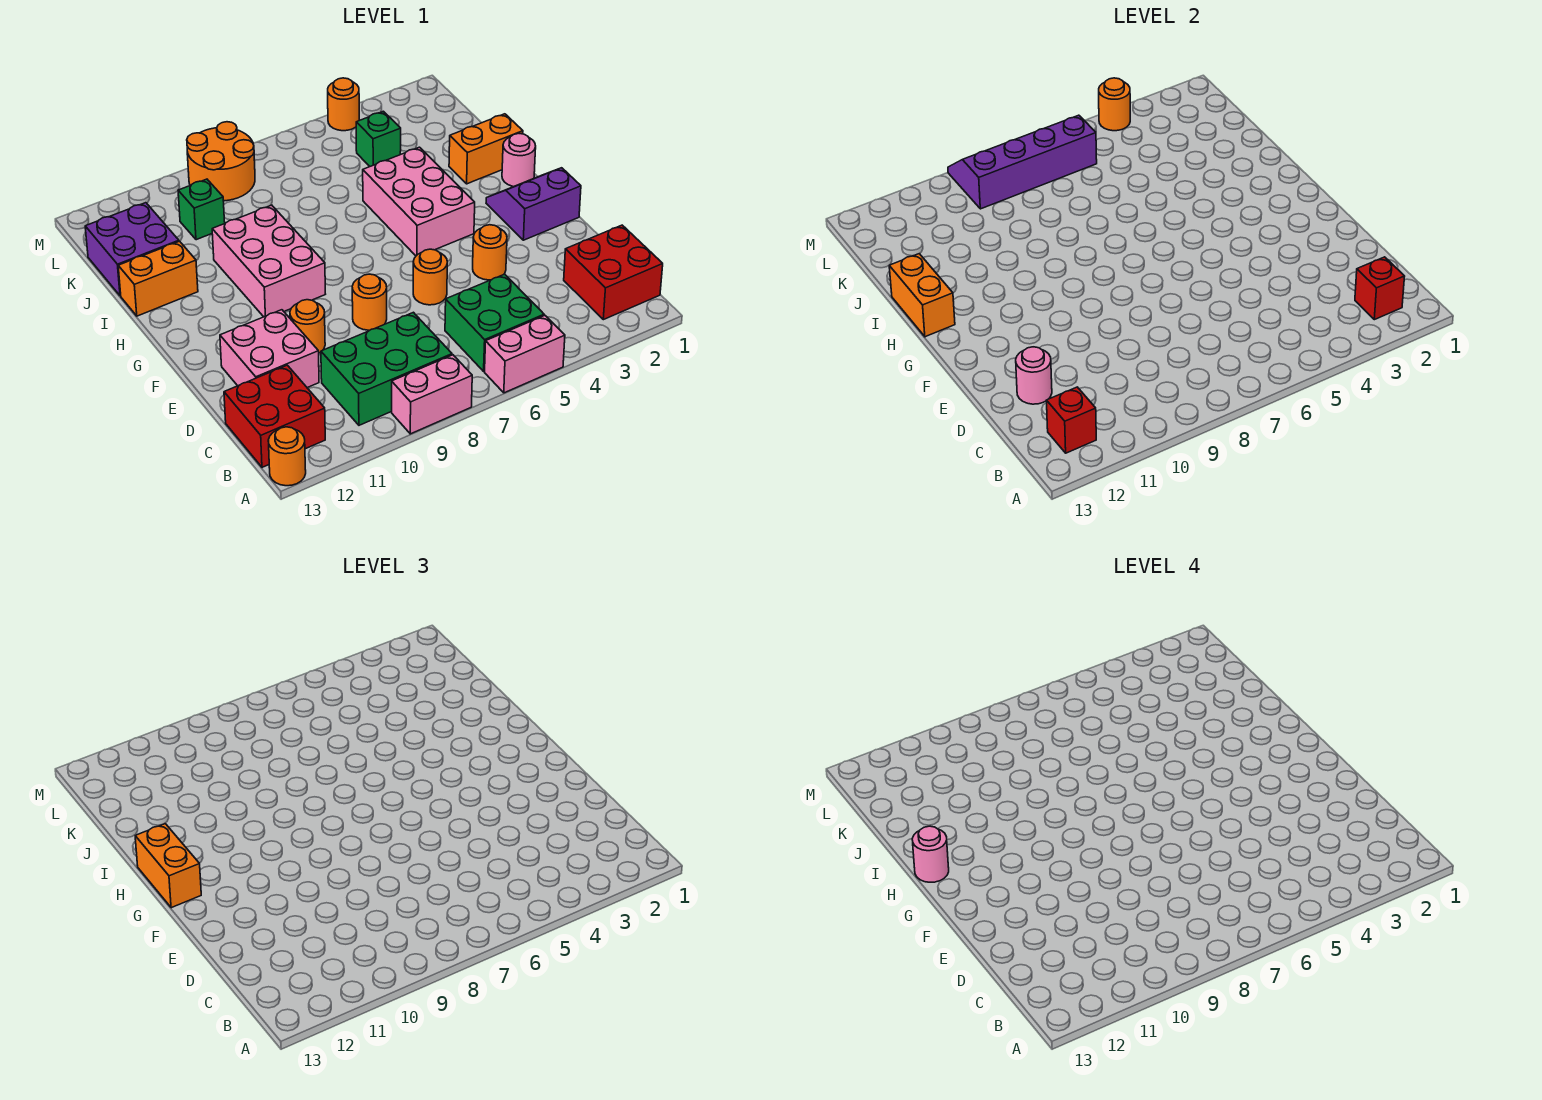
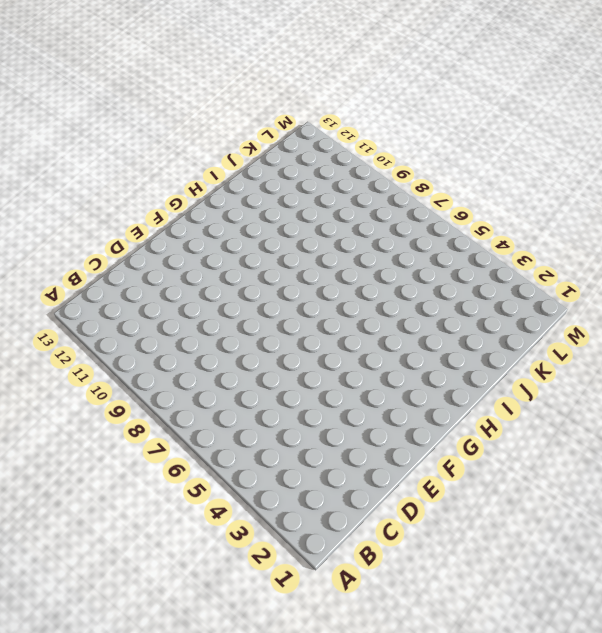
none -> pink brick A5:A6 level 1
none -> pink brick A8:A9 level 1
none -> orange round brick A13 level 1
none -> red brick B1:C2 level 1

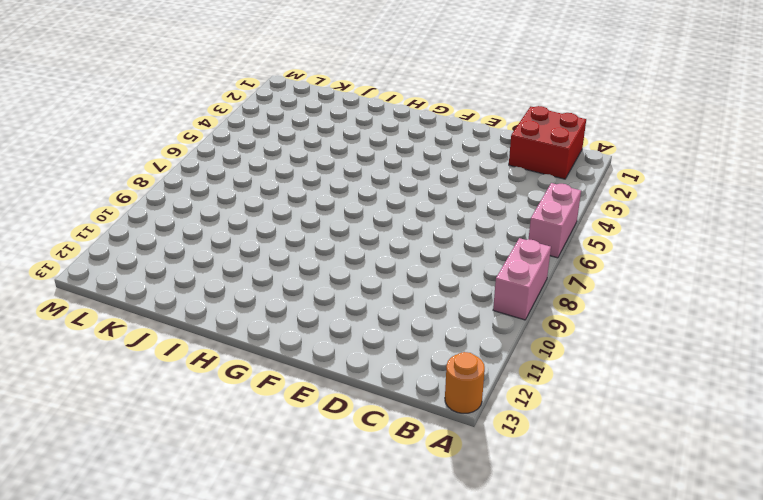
none -> green brick B5:C6 level 1
none -> green brick B8:C10 level 1
none -> red brick B12:C13 level 1
none -> pink brick D11:E12 level 1

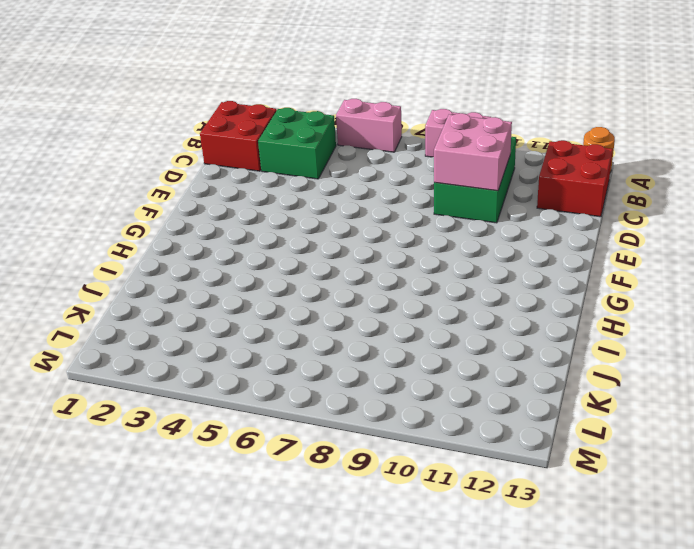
green brick B3:C4 level 1 -> green brick B5:C6 level 1
green brick B9:D10 level 1 -> green brick B8:C10 level 1
pink brick C9:D10 level 2 -> pink brick D11:E12 level 1
none -> orange round brick E4 level 1
none -> orange round brick E6 level 1
none -> orange round brick E8 level 1
none -> orange round brick E10 level 1

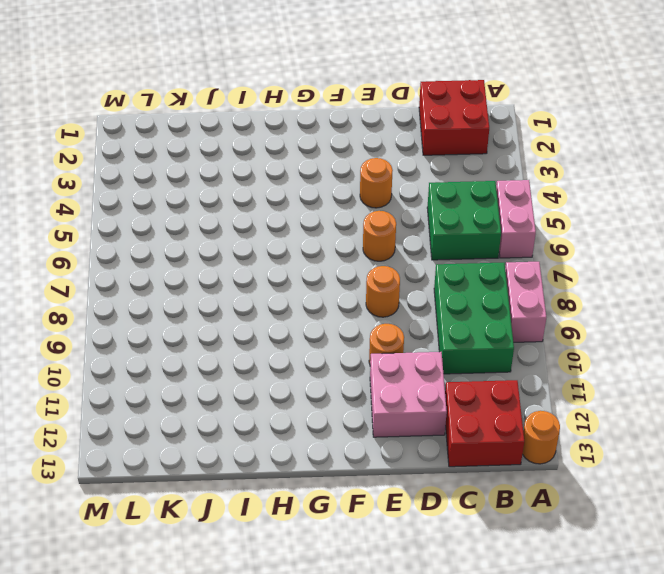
none -> purple slope F1:G2 level 1 top F
none -> pink brick G4:I5 level 1
none -> pink brick G9:I10 level 1
none -> pink round brick H1 level 1

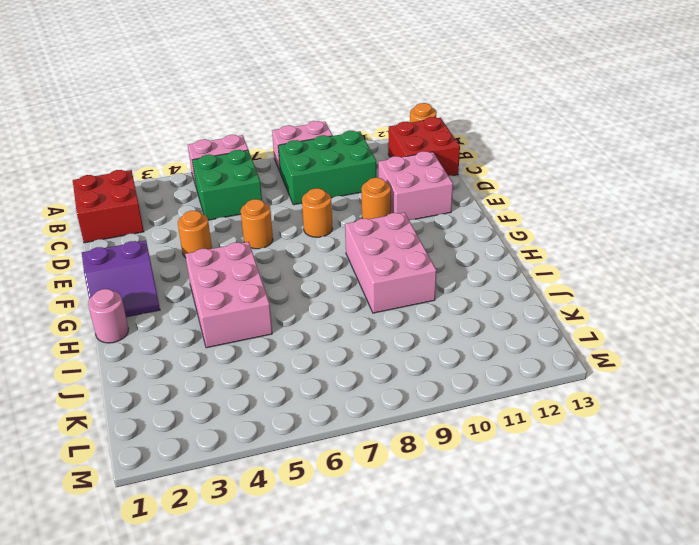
none -> orange brick I1:I2 level 1
none -> orange brick I12:I13 level 1
none -> purple brick J12:K13 level 1
none -> green brick K4 level 1

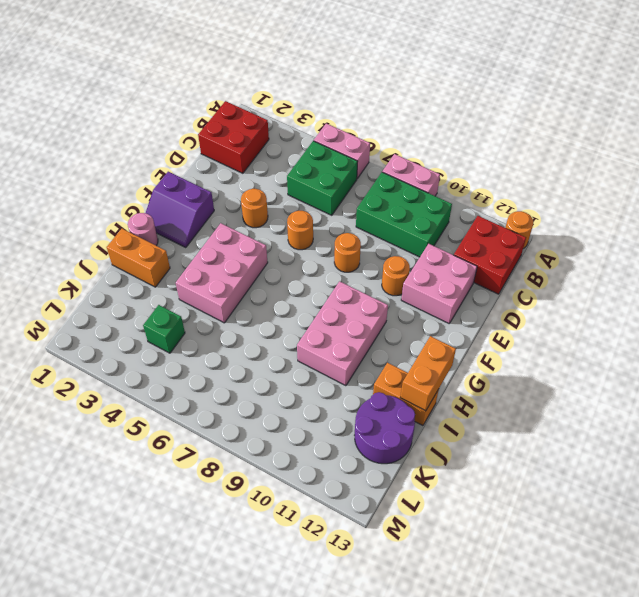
purple round brick J12:K13 level 1 -> purple brick J12:K13 level 1
none -> green brick K10 level 1
none -> orange round brick L8:M9 level 1
none -> orange round brick M4 level 1
none -> red brick B2 level 2

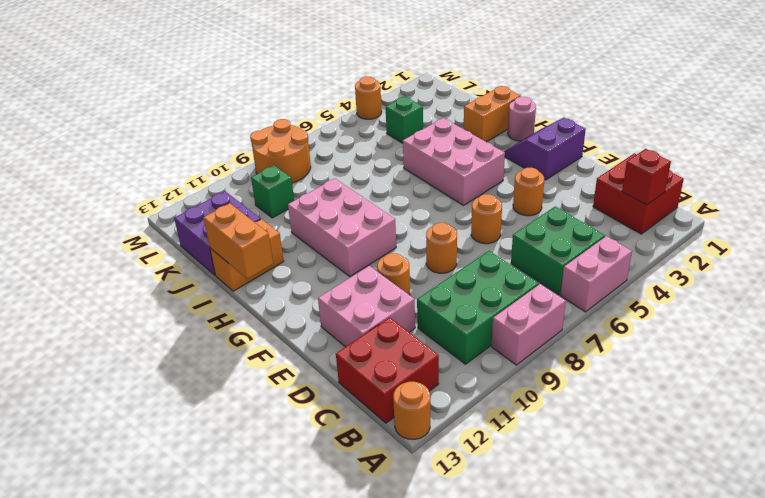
none -> red brick B12 level 2
none -> pink round brick D12 level 2
none -> purple slope L6:M9 level 2 top L
none -> orange round brick M4 level 2

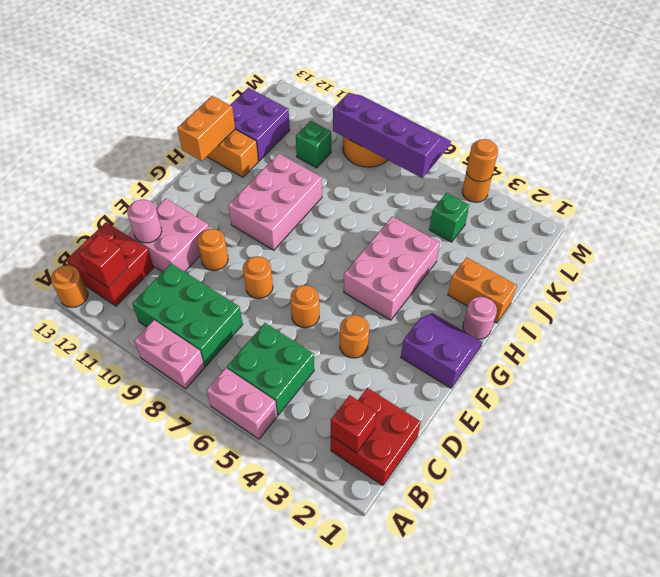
none -> orange brick G13:H13 level 3
none -> pink round brick H13 level 4

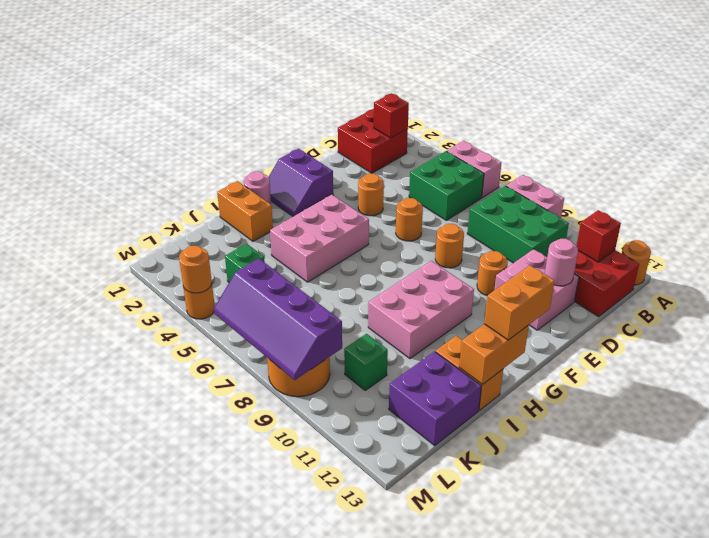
none -> pink round brick H13 level 4

